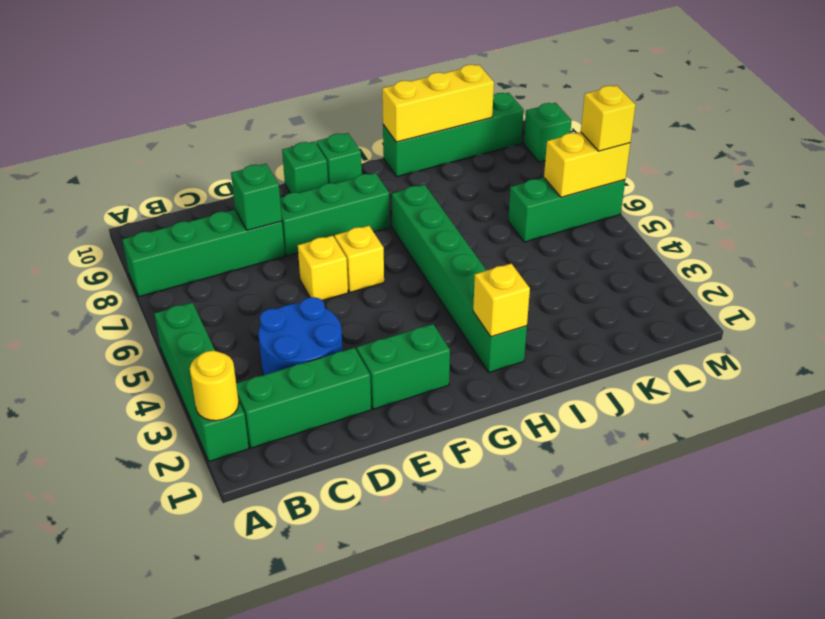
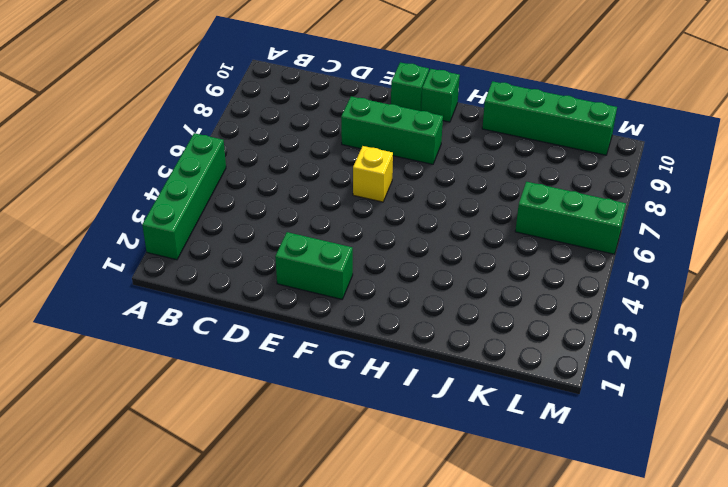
none -> green brick A8:D8 level 1
none -> green brick B2:D2 level 1
none -> blue round brick C3:D4 level 1

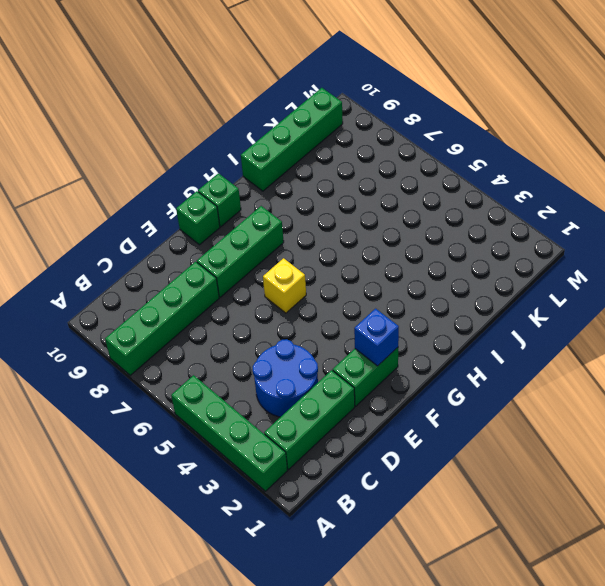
blue brick F2 level 2 -> none
none -> yellow brick E6 level 1
none -> green brick H2:H7 level 1
none -> green brick K6:M6 level 1

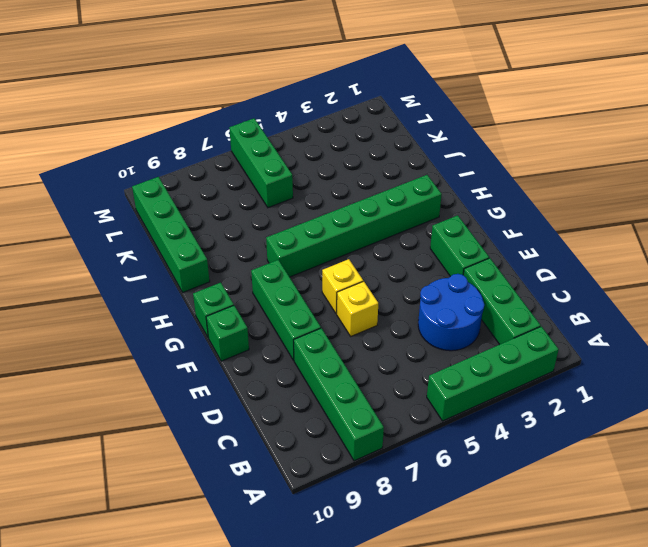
none -> green brick M9 level 1
none -> yellow round brick A2 level 2
none -> green brick D8 level 2

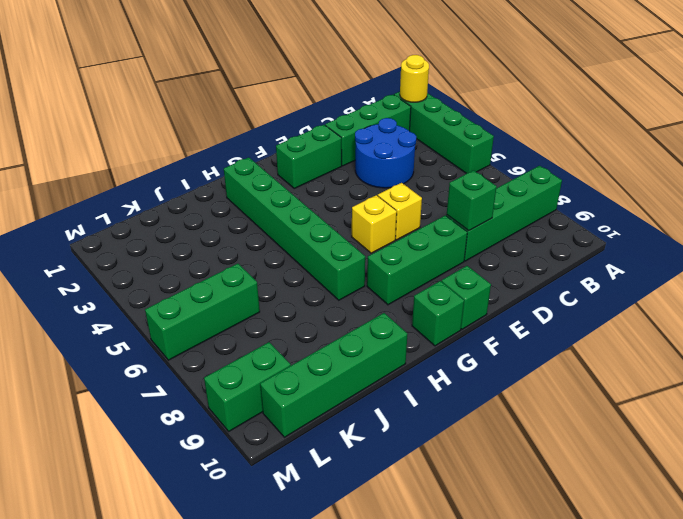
green brick L9:M9 level 1 -> green brick M9 level 1
none -> yellow brick H2 level 2
none -> yellow brick I10:K10 level 2
none -> yellow brick L6:M6 level 2

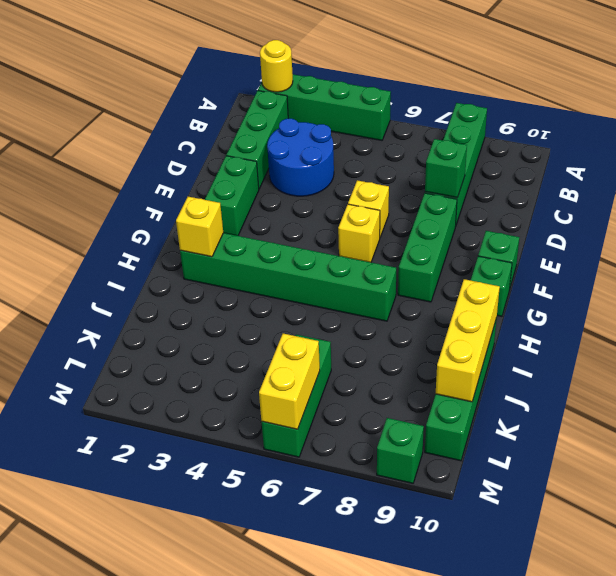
none -> yellow brick M6 level 3

